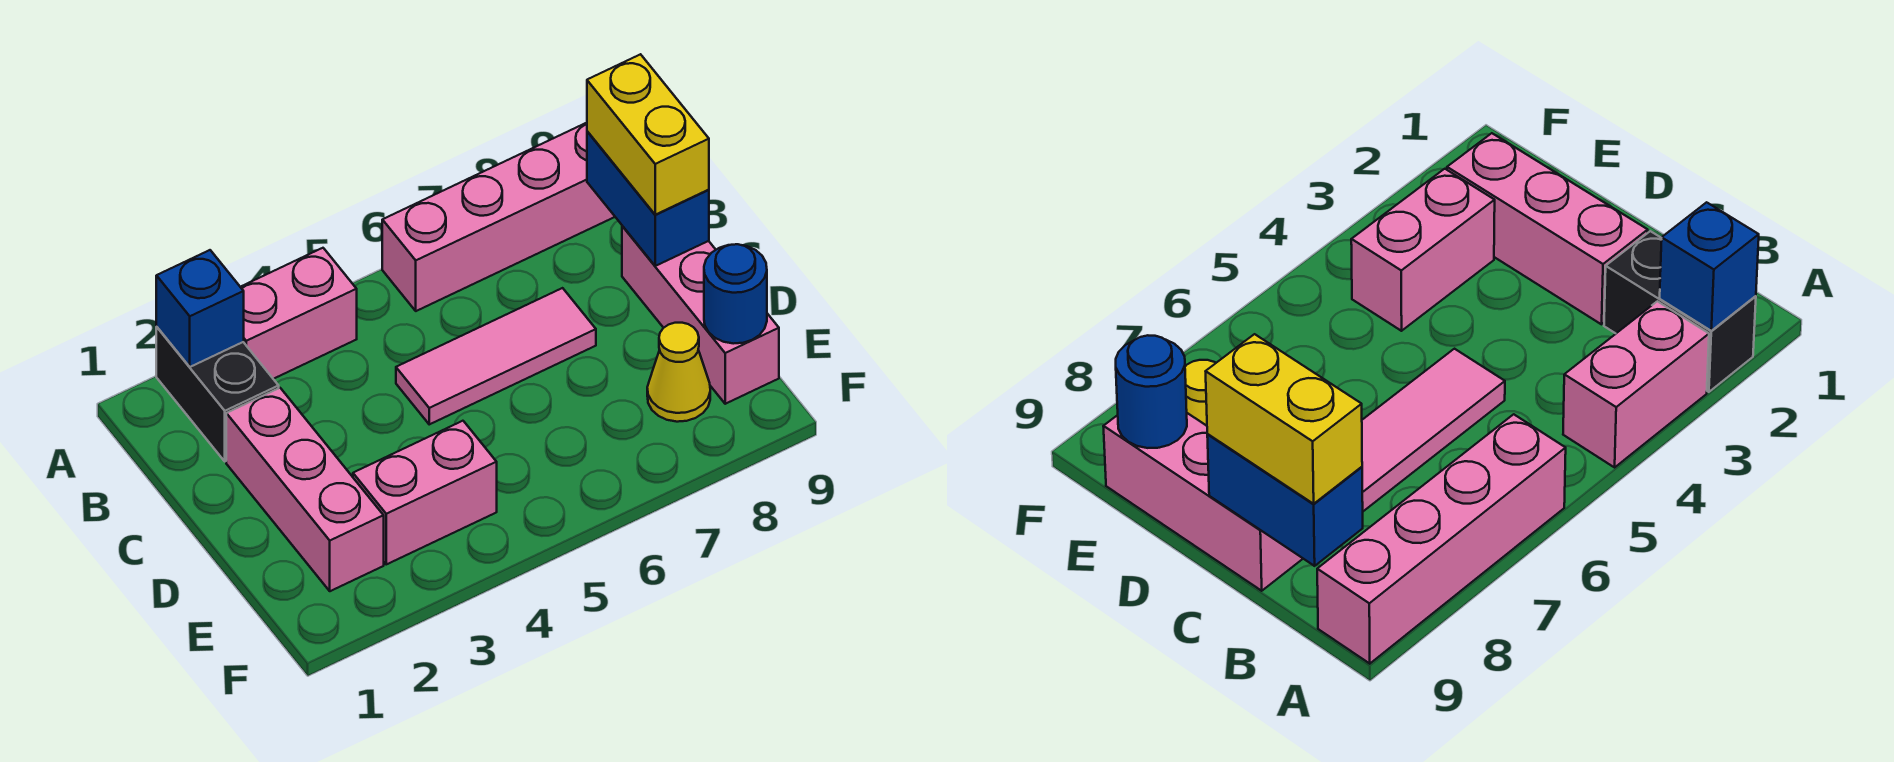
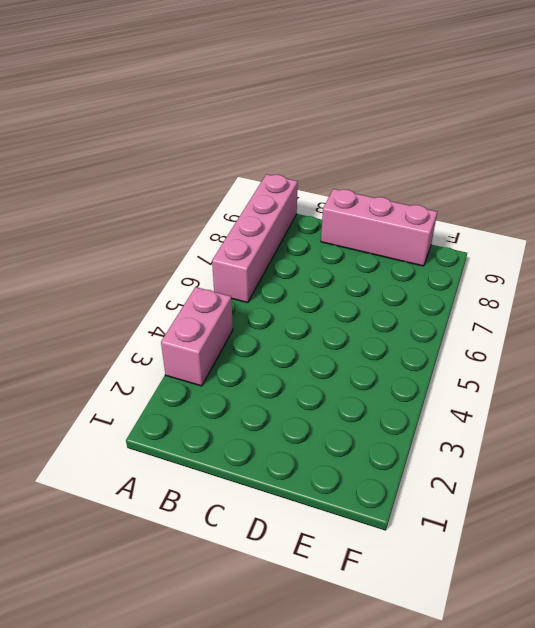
none -> black brick A2:B2 level 1
none -> pink brick C2:E2 level 1
none -> pink tile C5:C7 level 1

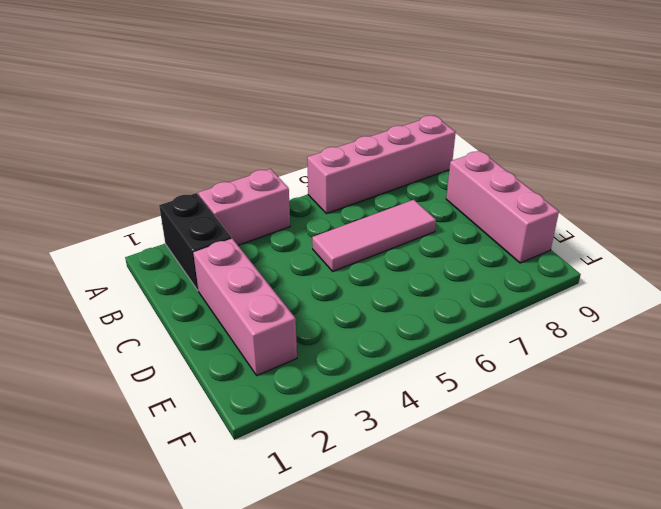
none -> pink brick E3:E4 level 1
none -> yellow cone E8 level 1
none -> blue brick A2 level 2

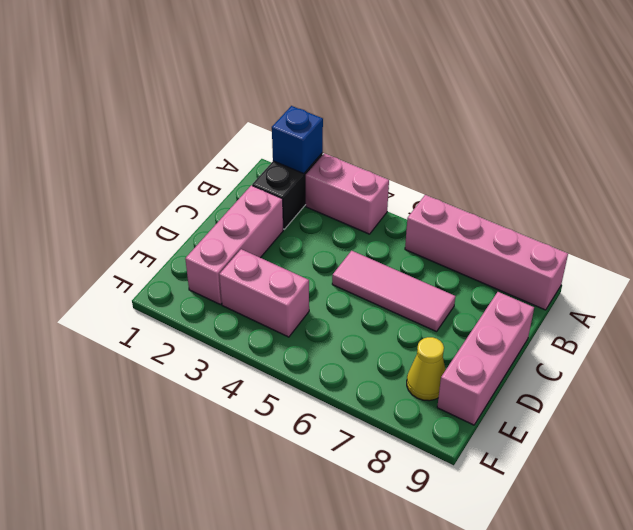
none -> blue brick B9:C9 level 2
none -> blue round brick E9 level 2
none -> yellow brick B9:C9 level 3

